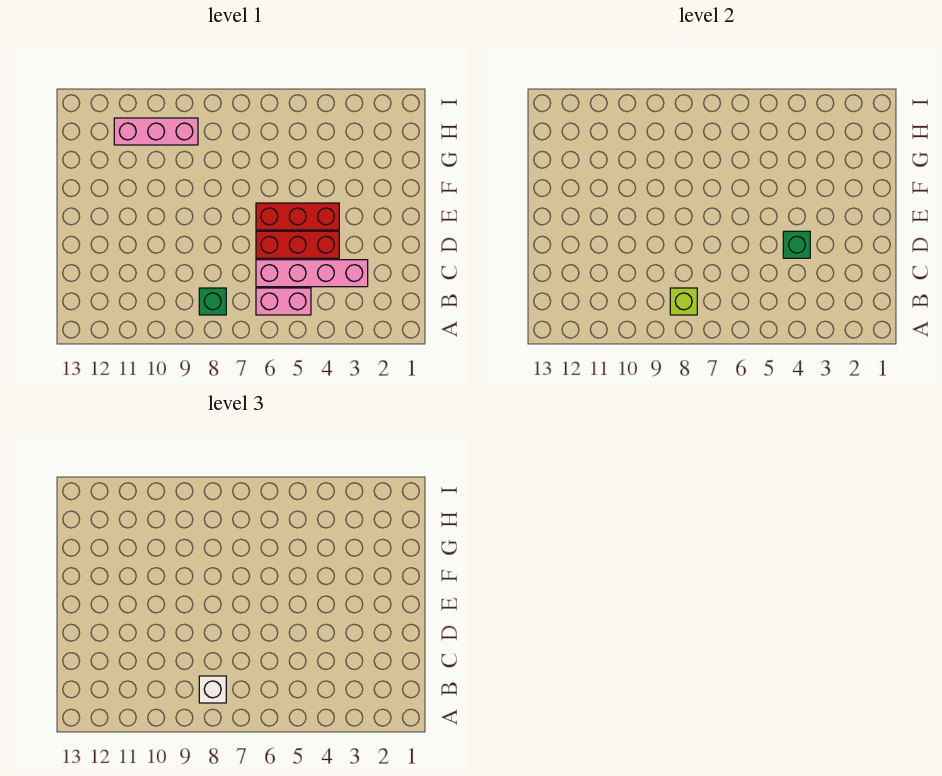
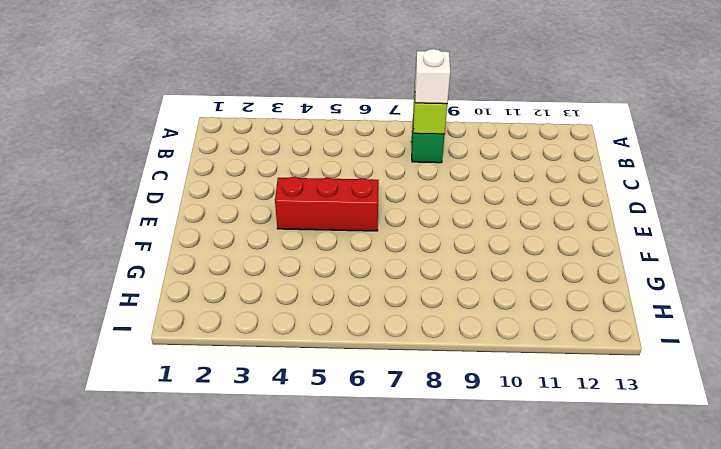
none -> pink brick B5:B6 level 1
none -> pink brick C3:C6 level 1

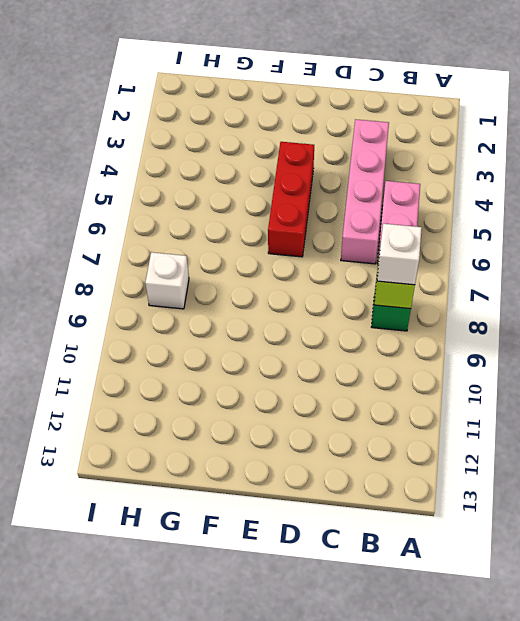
white brick H8 level 1 -> none
none -> red brick D4:D6 level 1
none -> pink brick H9:H11 level 1

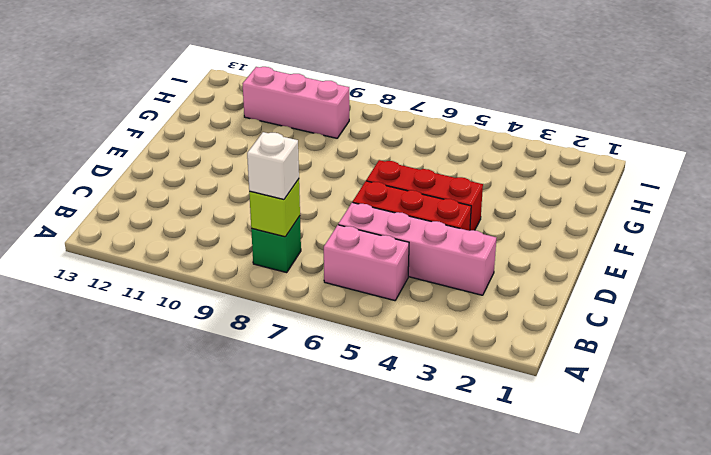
none -> green brick D4 level 2

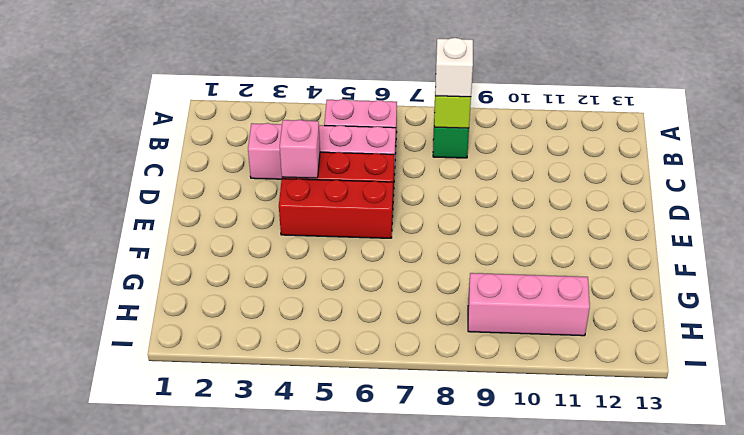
pink brick D4 level 2 -> green brick D4 level 2

